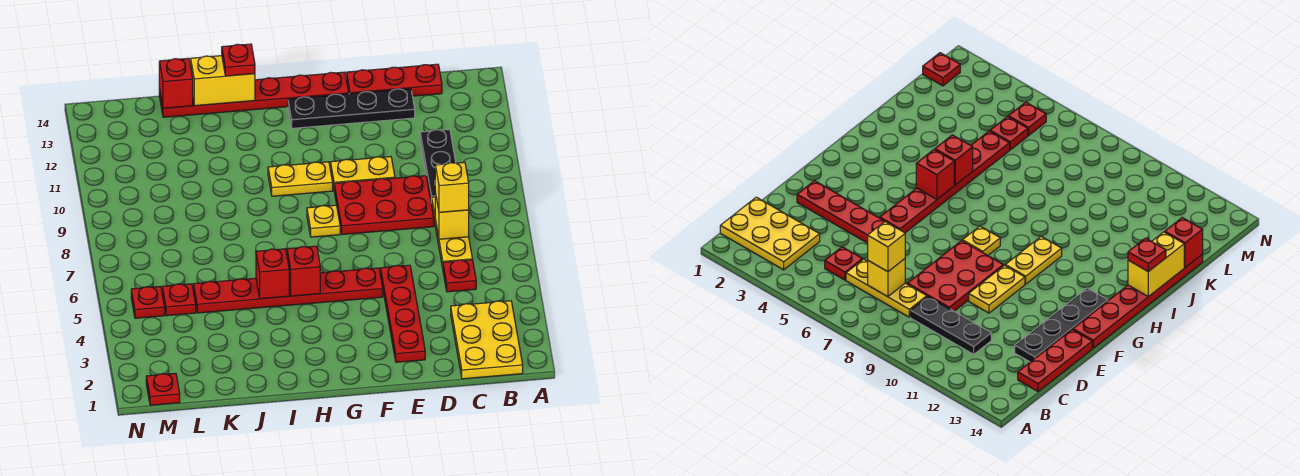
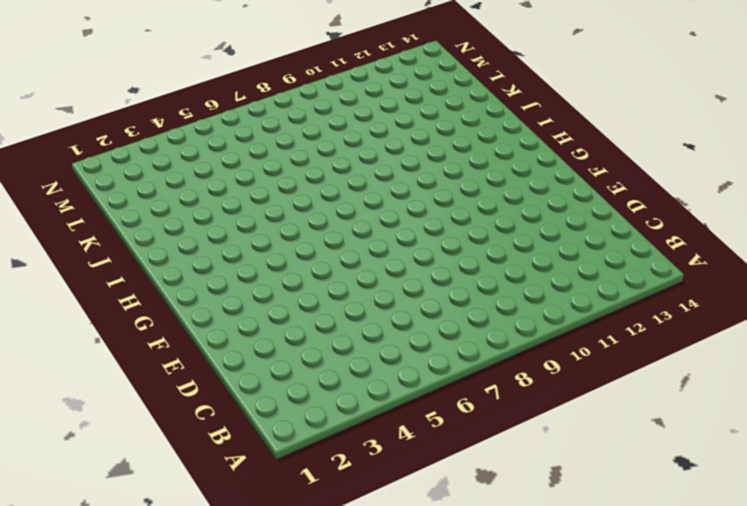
none -> yellow plate B1:C3 level 1
none -> red plate C5 level 1
none -> yellow plate C6:C8 level 1

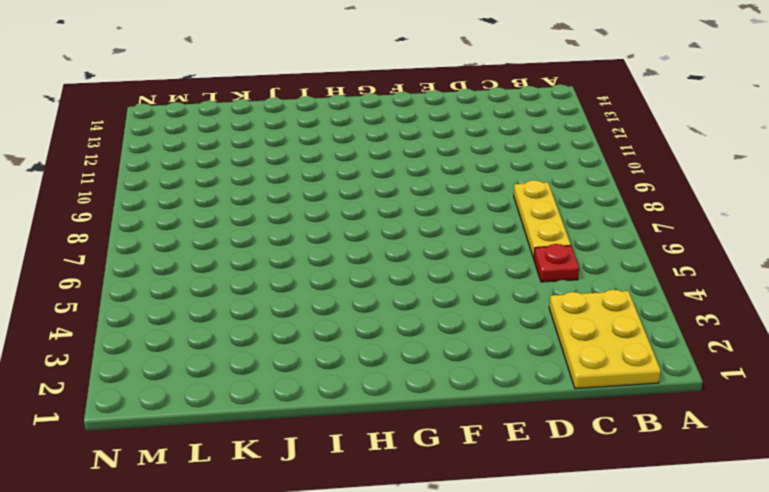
none -> black plate C9:C11 level 1
none -> red plate C14:E14 level 1
none -> red plate D8:F9 level 1

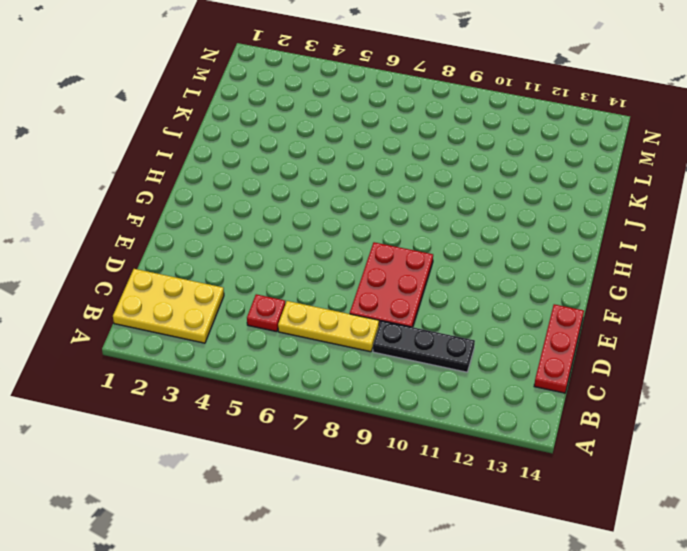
none -> black plate D13:G13 level 1
none -> red plate E2:E5 level 1
none -> yellow plate E10:F10 level 1

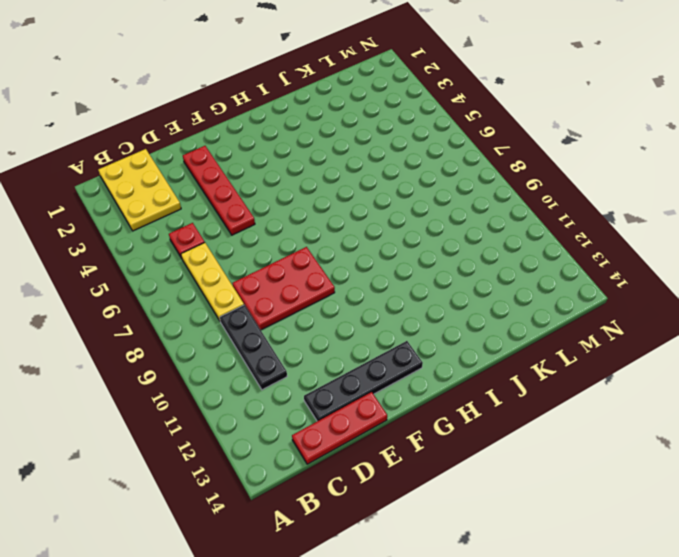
none -> yellow plate E10:F10 level 1
none -> red plate F5:K5 level 1
none -> red plate F14:K14 level 1

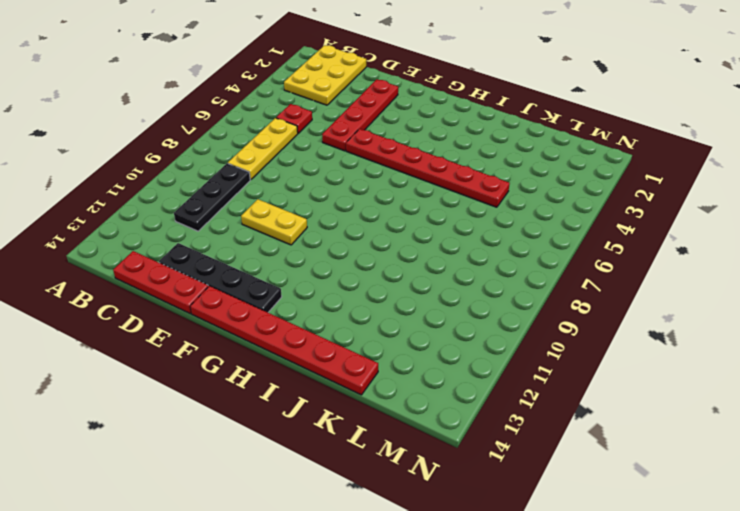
none -> red plate D8:F9 level 1
none -> yellow plate G8 level 1
none -> yellow plate G10:H10 level 1

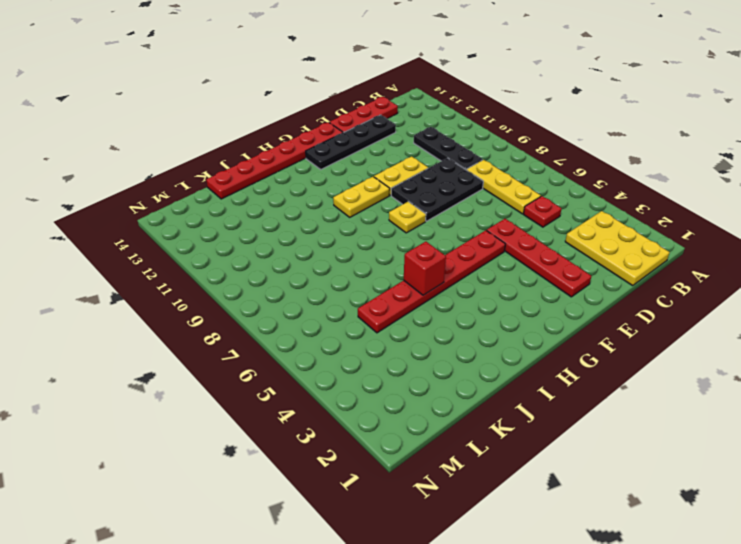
black plate D8:F9 level 1 -> red plate D8:F9 level 1
none -> red plate L5 level 1
none -> red plate M1 level 1
none -> red plate M5 level 1

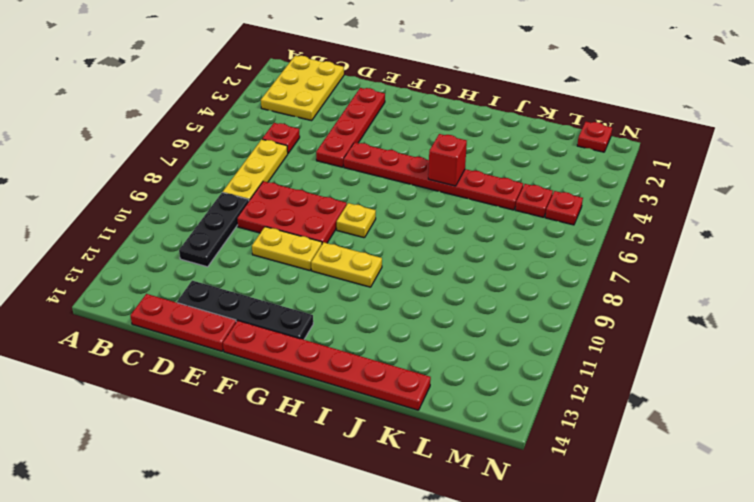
none -> yellow brick C7 level 2
none -> red brick H5 level 2
none -> yellow brick I14:J14 level 2

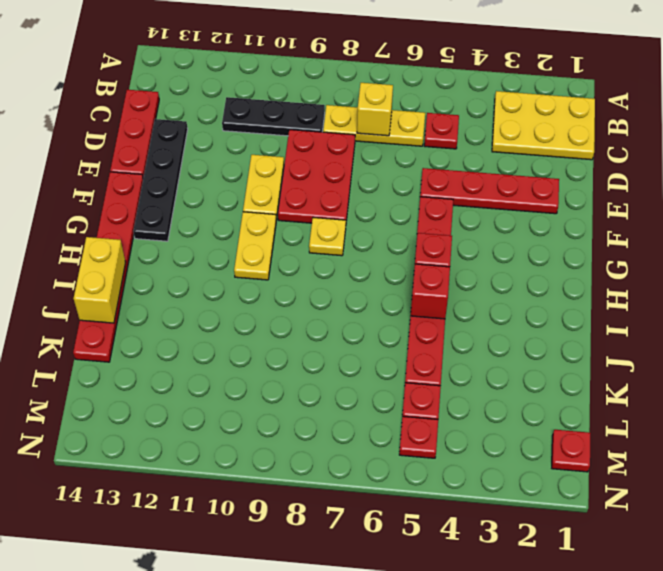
none -> red brick K14 level 2
none -> yellow brick C7 level 3
none -> red plate I14 level 3

